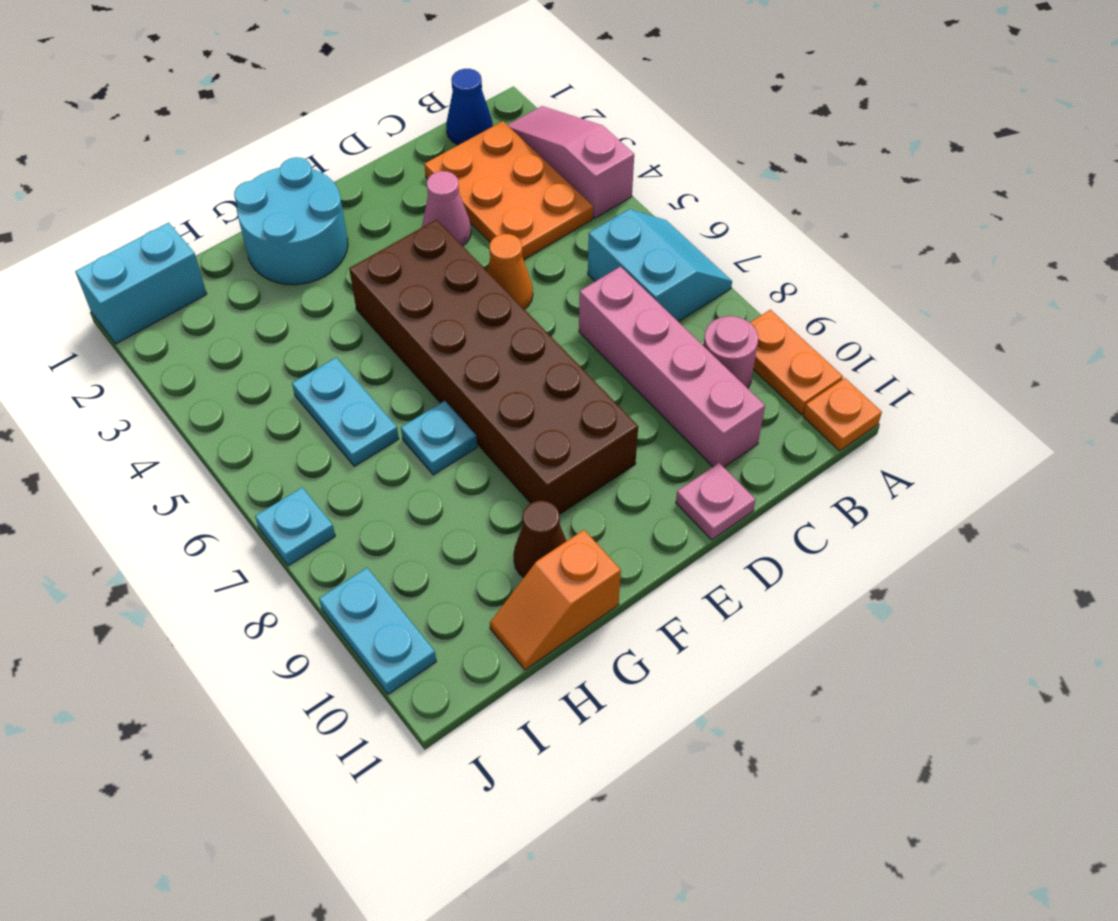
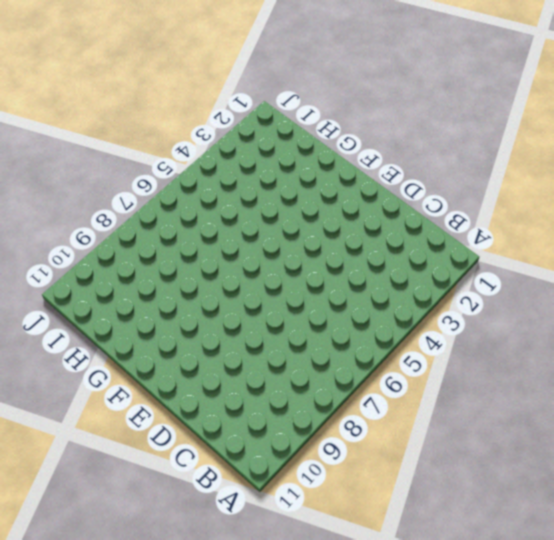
none -> pink slope A2:A4 level 1 top 4
none -> cyan slope A6:B7 level 1 top B
none -> orange plate A9:A10 level 1

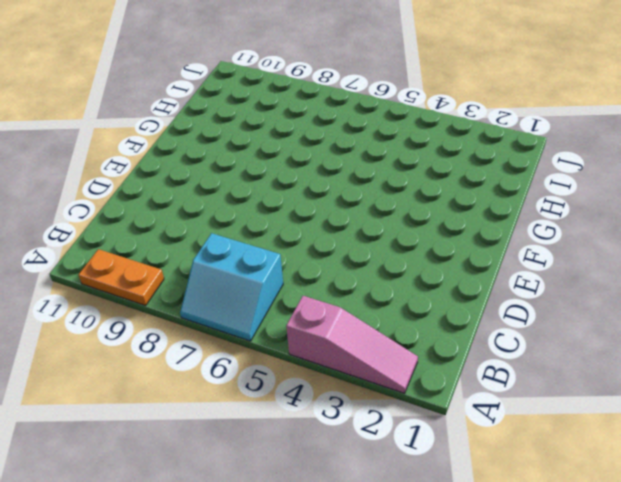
none -> orange plate A11 level 1
none -> blue cone B1 level 1
none -> orange plate B2:C4 level 1

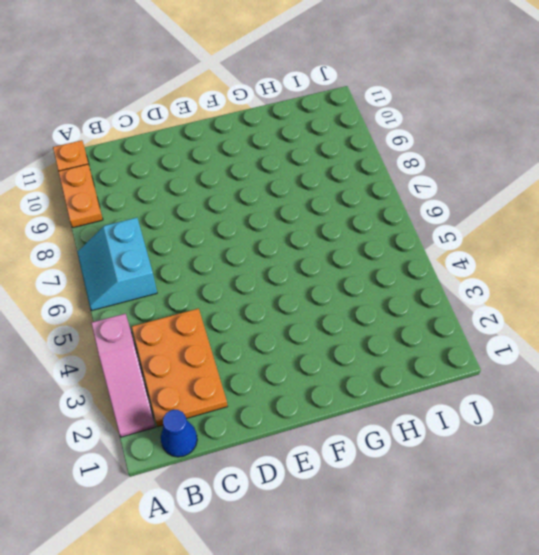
none -> pink round brick B9 level 1
none -> pink brick C7:C10 level 1
none -> pink cone D3 level 1

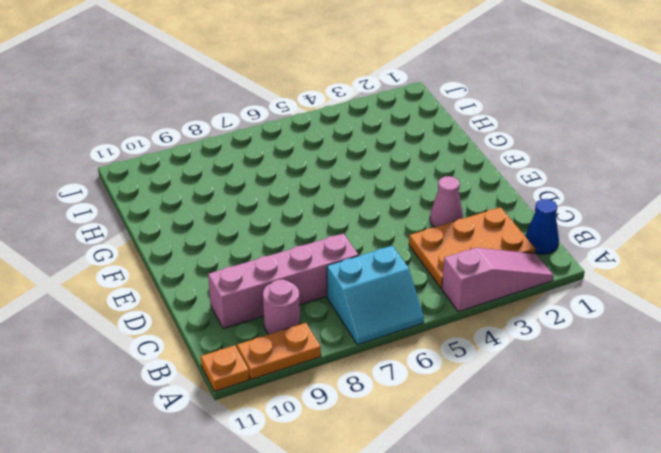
none -> orange cone D5 level 1
none -> pink plate D11 level 1
none -> brown brick E4:F9 level 1

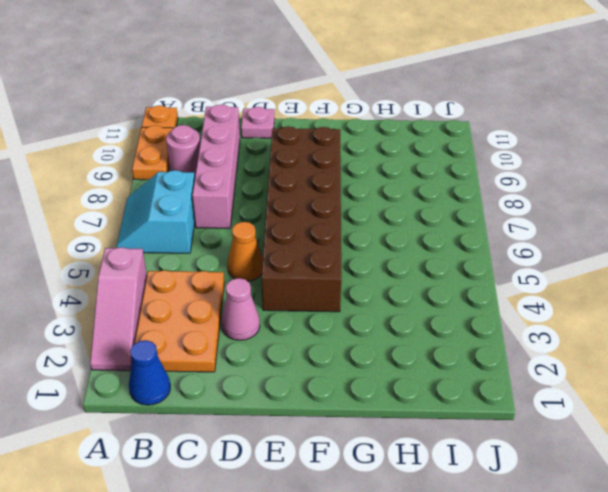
none -> cyan round brick F1:G2 level 1
none -> cyan plate G7 level 1
none -> brown cone G10 level 1

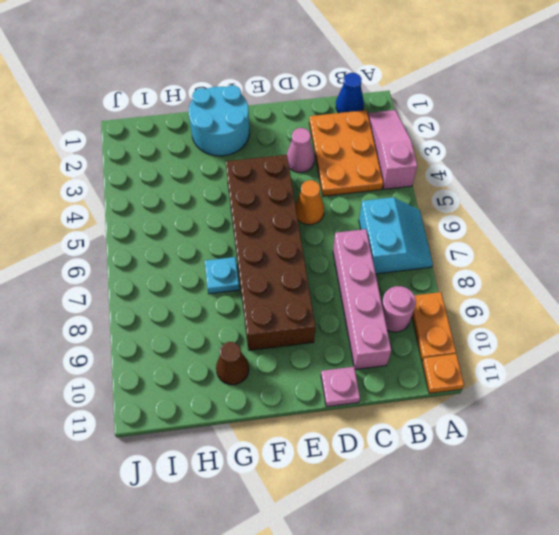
none -> orange slope G11:H11 level 1 top G
none -> cyan plate H5:H6 level 1
none -> cyan brick I1:J1 level 1

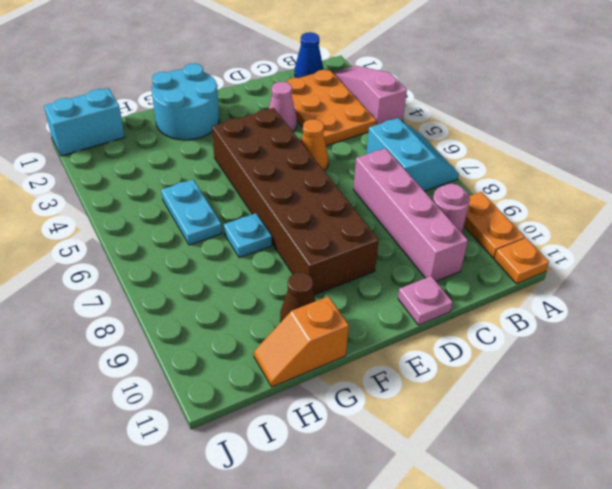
none -> cyan plate J7 level 1
none -> cyan plate J9:J10 level 1

